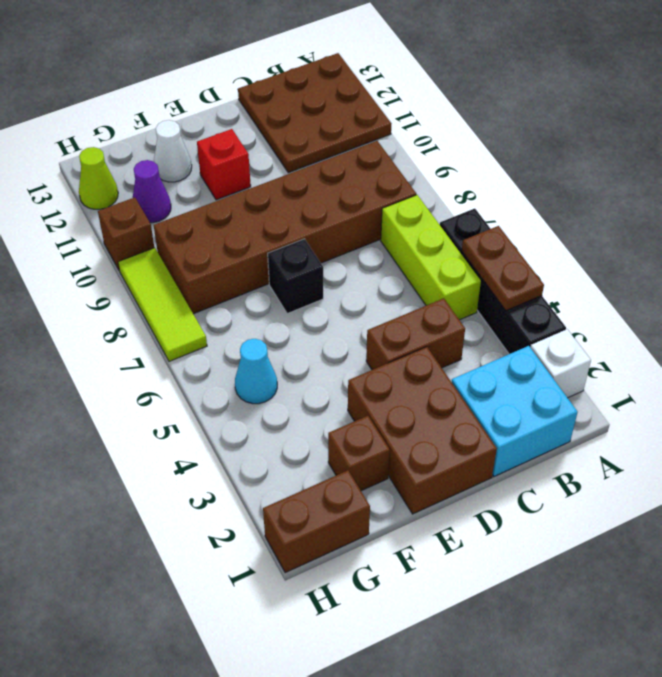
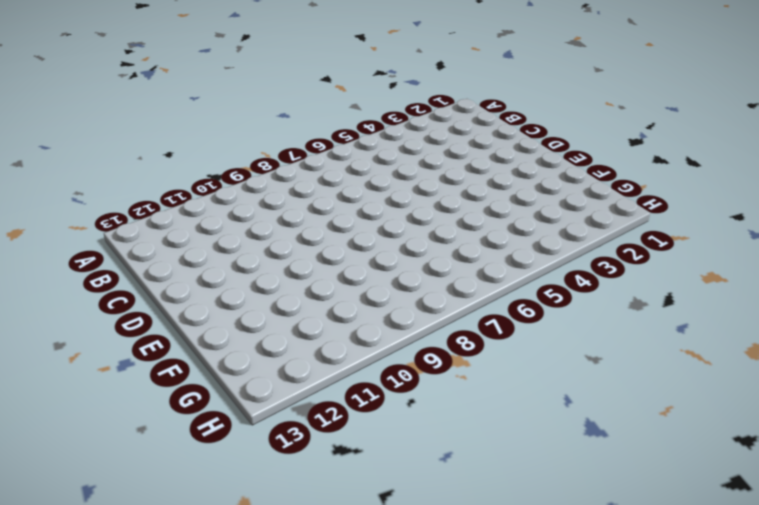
none -> white brick A2 level 1
none -> black brick A3:A6 level 1
none -> brown plate A11:C13 level 1

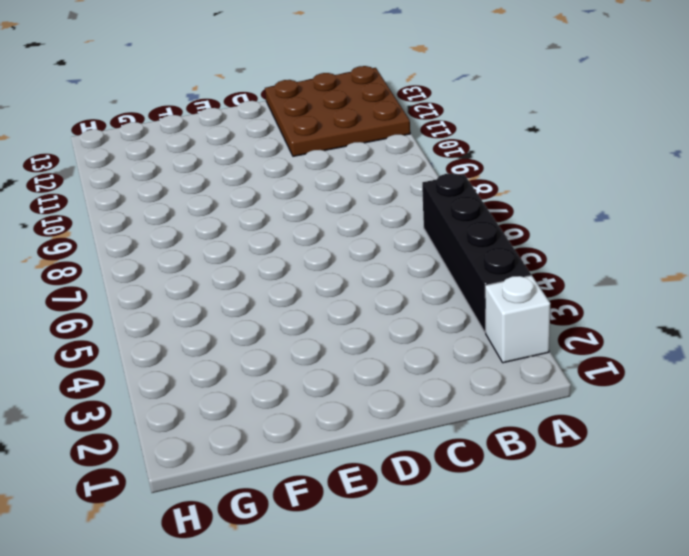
none -> cyan brick B1:C2 level 1
none -> lime brick B5:B7 level 1
none -> brown brick B8:G9 level 1

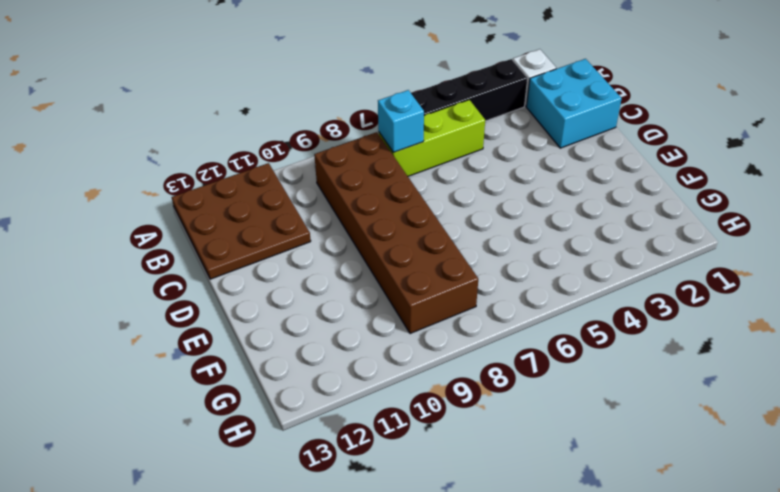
cyan brick B7 level 2 -> none
none -> brown brick C4:D4 level 1
none -> brown brick D1:E3 level 1
none -> black brick E7 level 1

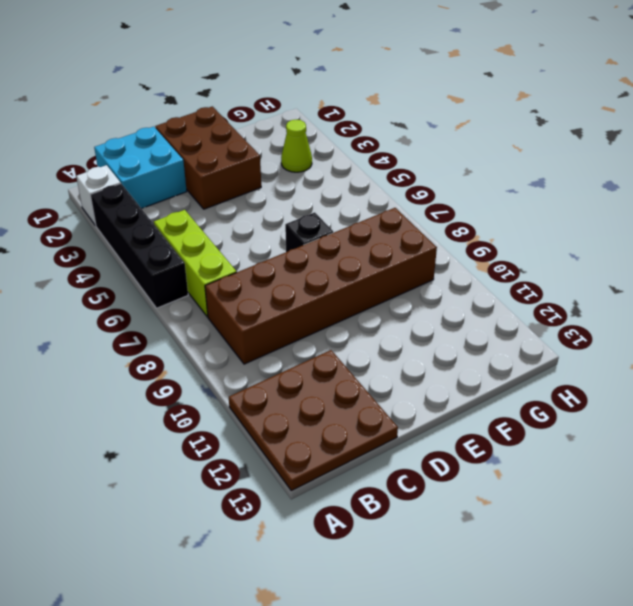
lime cone G3 level 1 -> lime cone H12 level 1
none -> brown brick C4:D4 level 1
none -> red brick E11 level 1
none -> brown brick F2 level 1

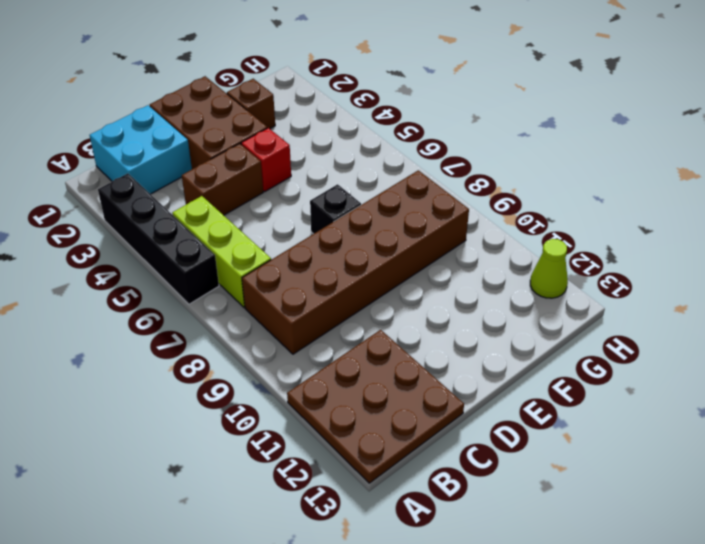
red brick E4 level 1 -> red brick E11 level 1
none -> white brick A2 level 1
none -> white cone F12 level 1
none -> brown brick G1:H1 level 1

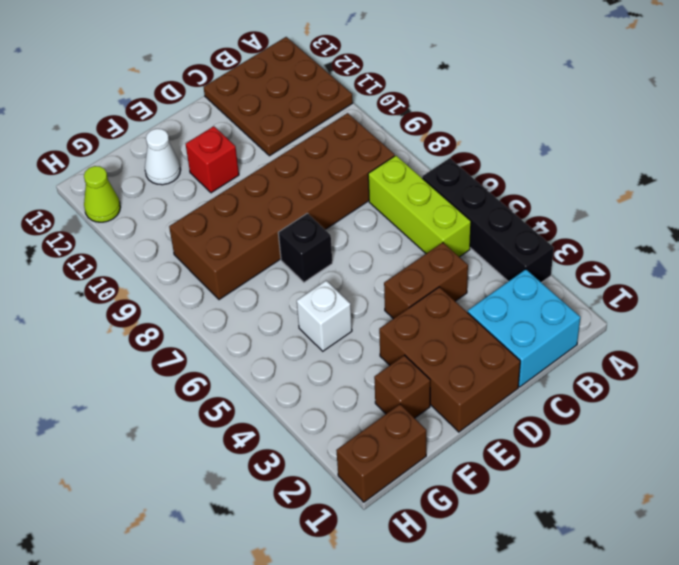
white brick F5 level 1 -> white brick A2 level 1
none -> cyan cone G5 level 1
none -> purple cone G11 level 1
none -> lime tile H7:H9 level 1

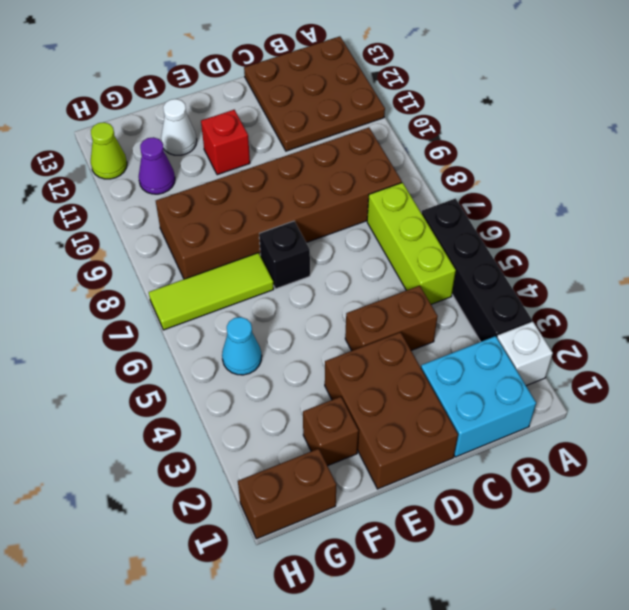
lime tile F7:H7 level 1 -> lime tile H7:H9 level 1
none -> brown brick H10 level 1
none -> brown plate A4:A5 level 2

